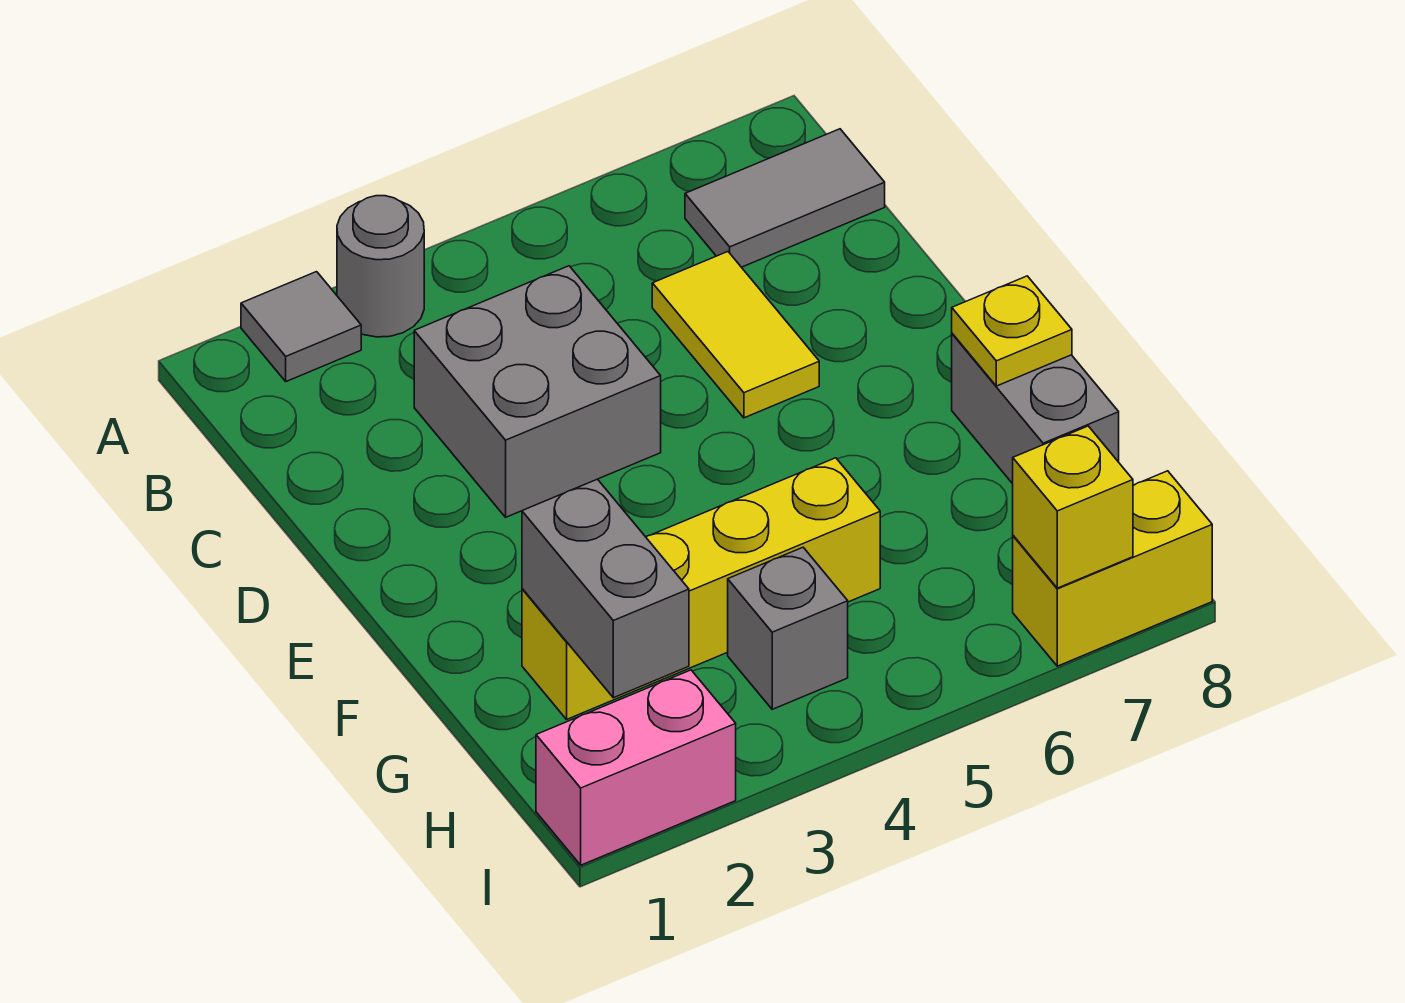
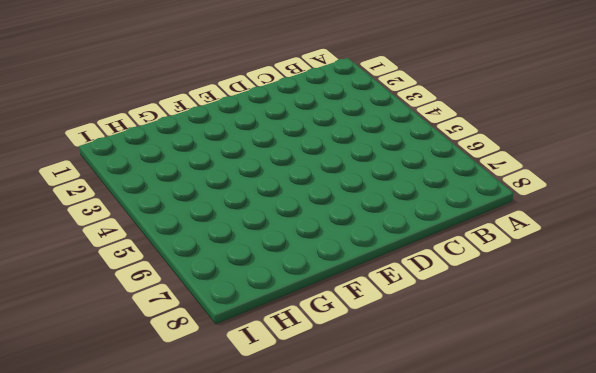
none -> grey tile A2 level 1
none -> grey round brick A3 level 1
none -> grey tile B7:B8 level 1

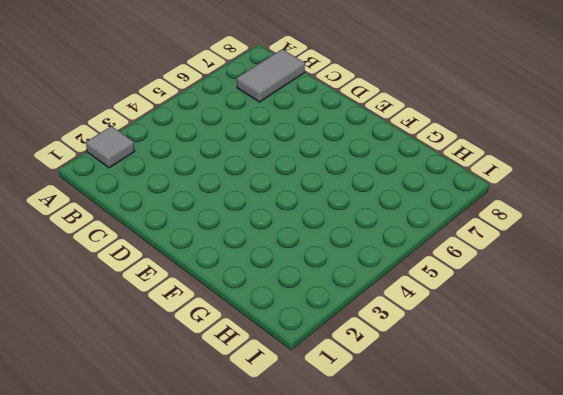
none -> grey round brick A3 level 1
none -> grey brick C3:D4 level 1
none -> yellow tile C6:D6 level 1

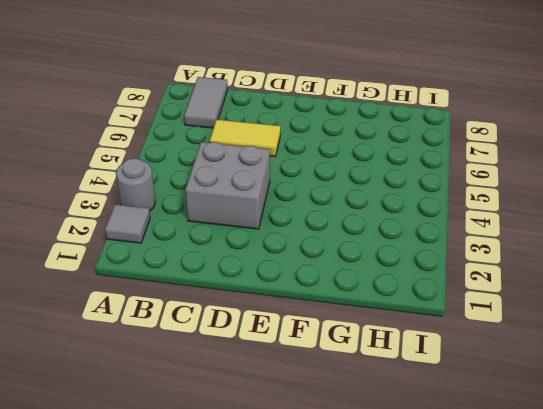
none -> grey brick F8:G8 level 1
none -> yellow brick G2:G5 level 1
none -> grey brick H4 level 1

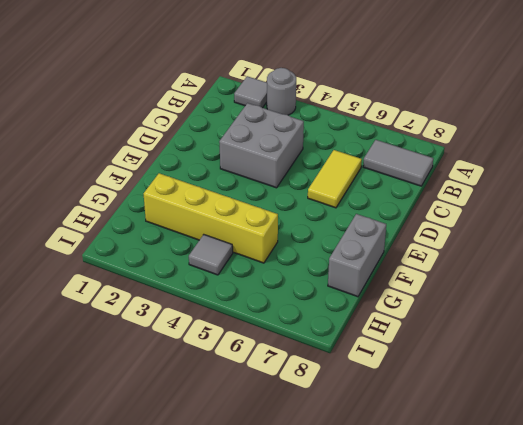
grey tile H4 level 1 -> grey brick H4 level 1
none -> pink brick I1:I2 level 1
none -> yellow brick I7:I8 level 1
none -> yellow plate F8 level 2

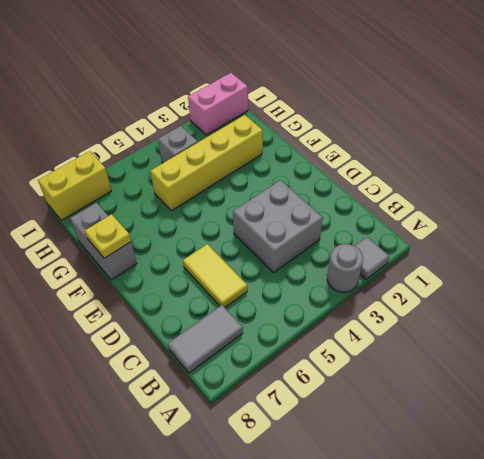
none -> grey brick G2:H2 level 2
none -> yellow brick I7 level 2

